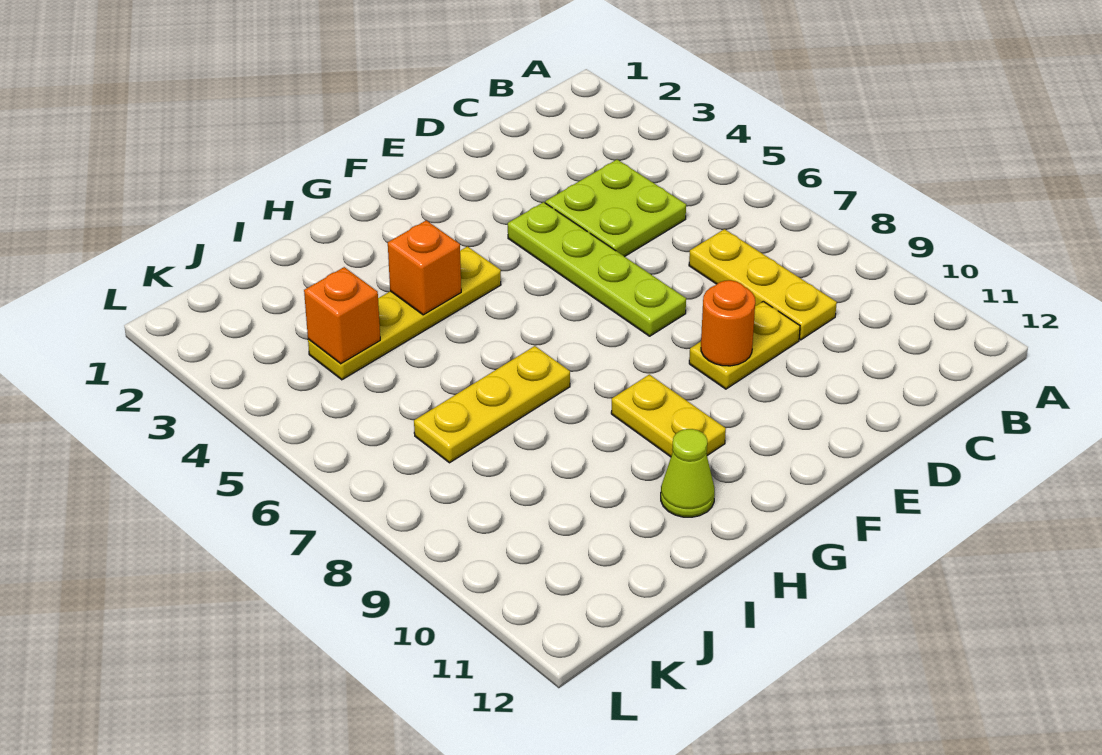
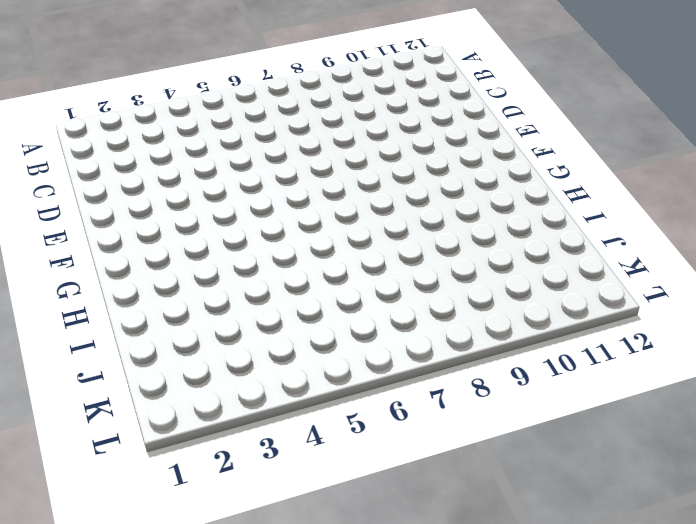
none -> lime plate C4:D5 level 1
none -> yellow plate C7:C9 level 1

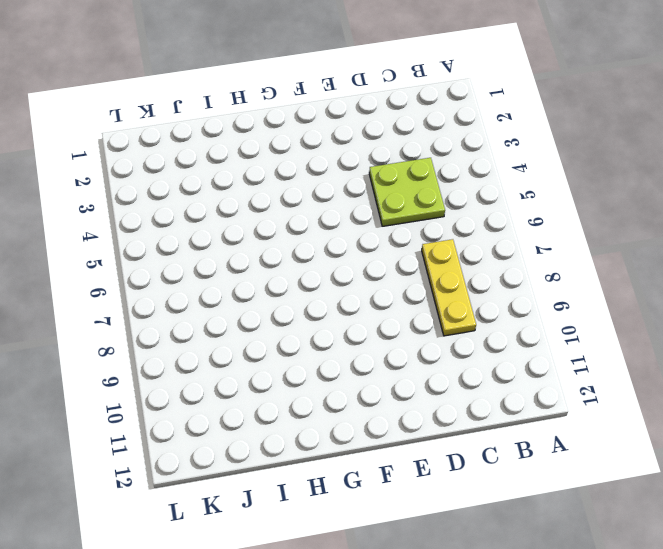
none -> yellow plate D9:E9 level 1
none -> lime plate E4:E7 level 1

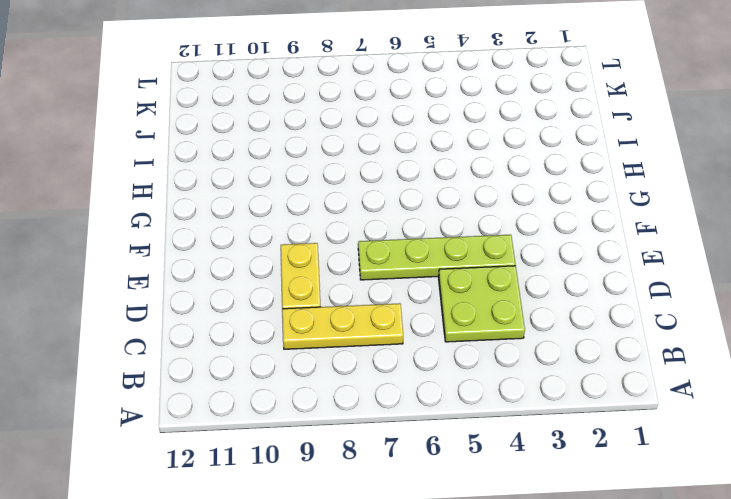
none -> yellow plate G4:J4 level 1
none -> yellow plate G9:G10 level 1

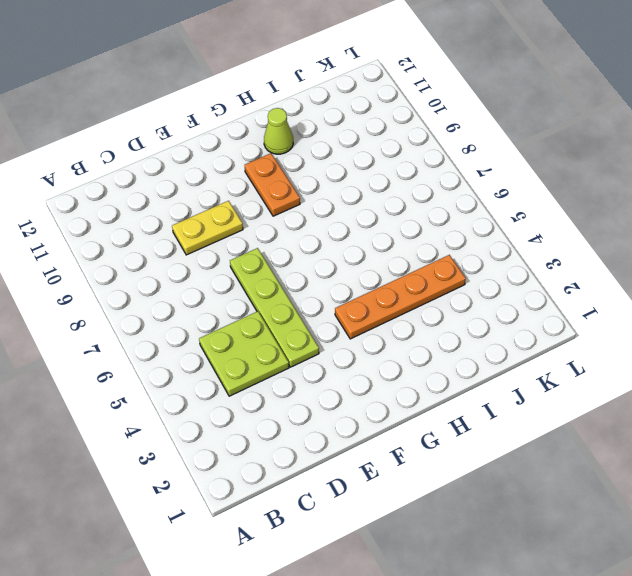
orange plate G4:J4 level 1 -> yellow plate G4:J4 level 1
orange plate G9:G10 level 1 -> yellow plate G9:G10 level 1
none -> yellow plate C7:C9 level 1
none -> yellow plate H7:J7 level 1

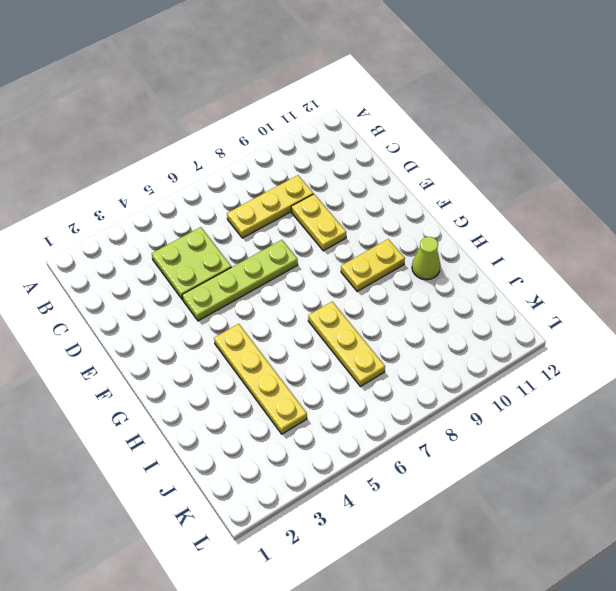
none -> orange round brick E9 level 2
none -> orange brick H4 level 2

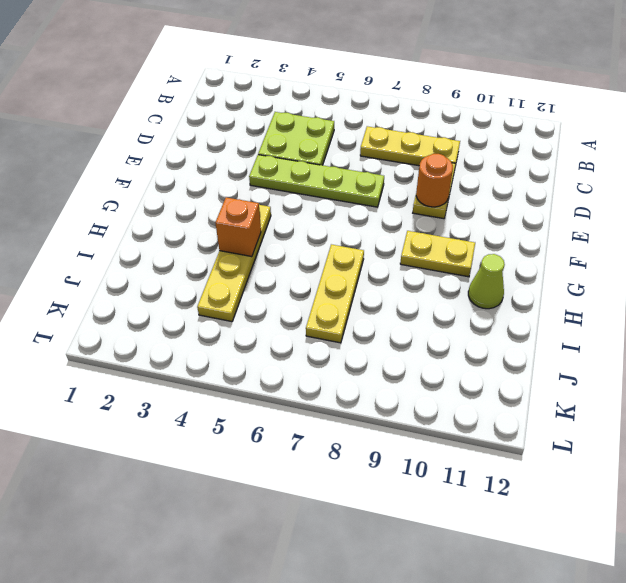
none -> orange brick J4 level 2

